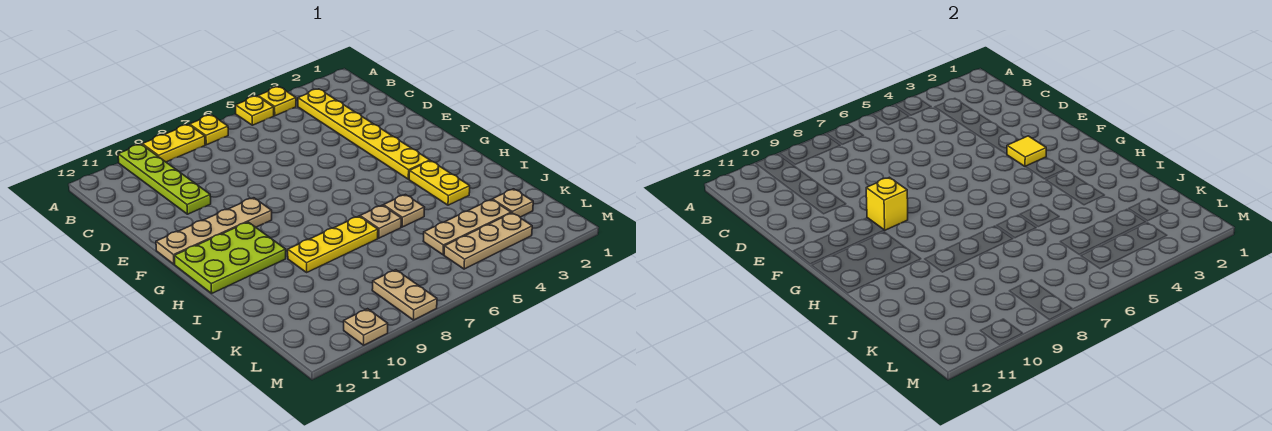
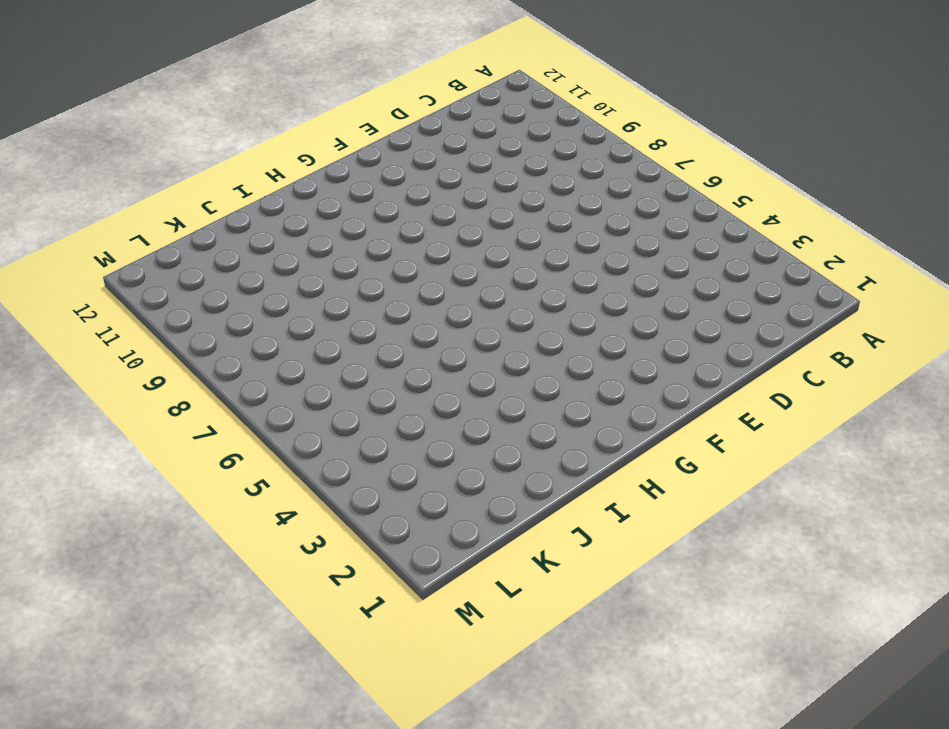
none -> yellow plate A4 level 1
none -> yellow plate A5 level 1
none -> yellow plate A7 level 1

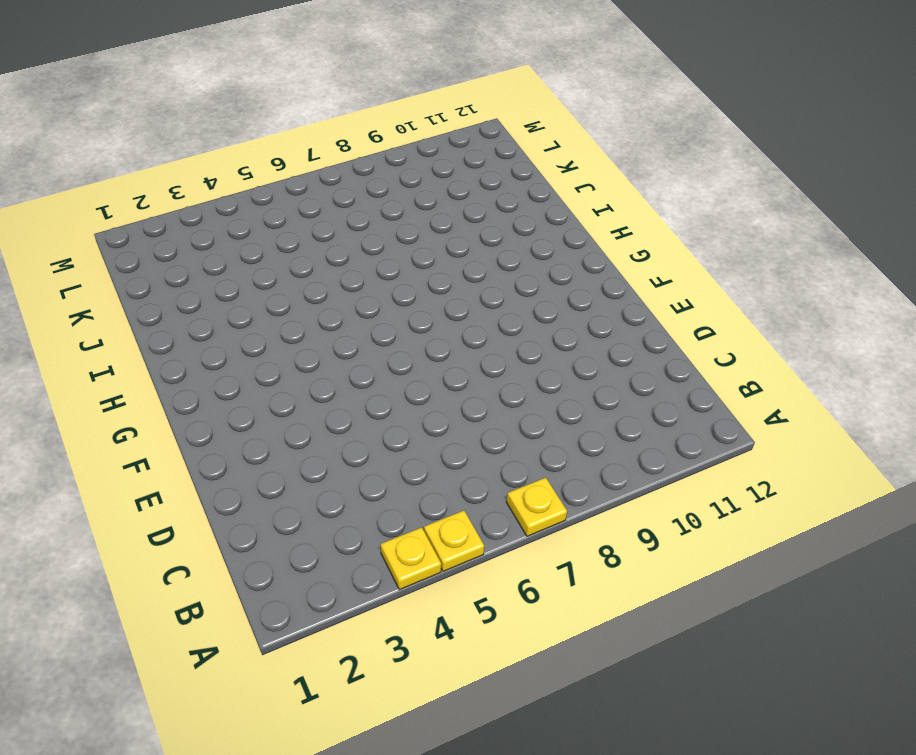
none -> yellow plate A8:A9 level 1
none -> lime plate A10:D10 level 1
none -> yellow plate B3:G3 level 1

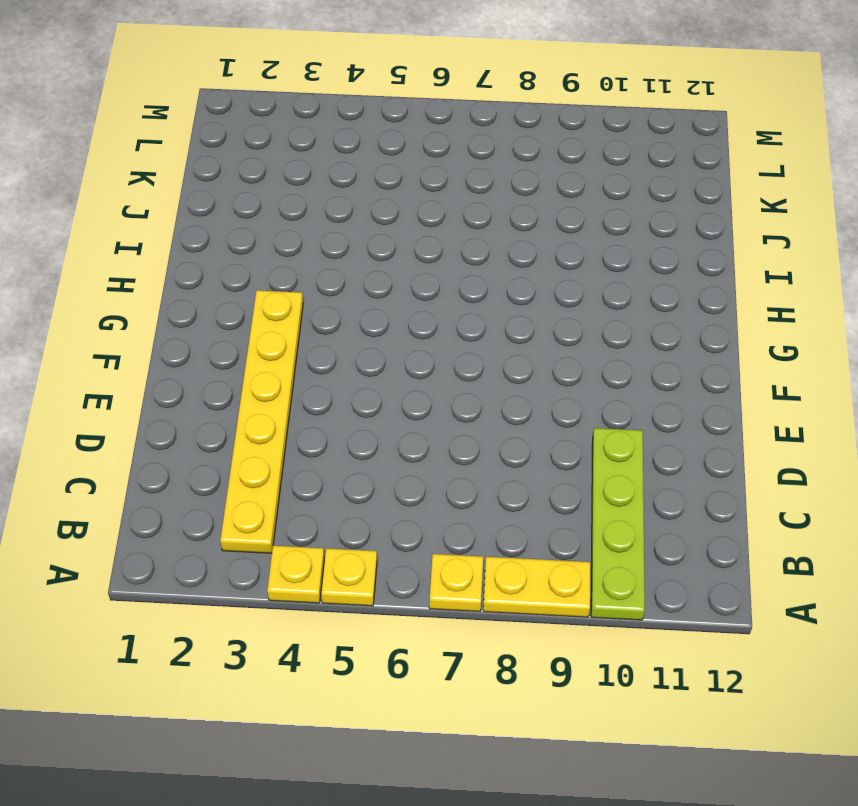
none -> tan plate F9:F12 level 1
none -> lime plate G10:H12 level 1
none -> yellow plate H3:I3 level 1

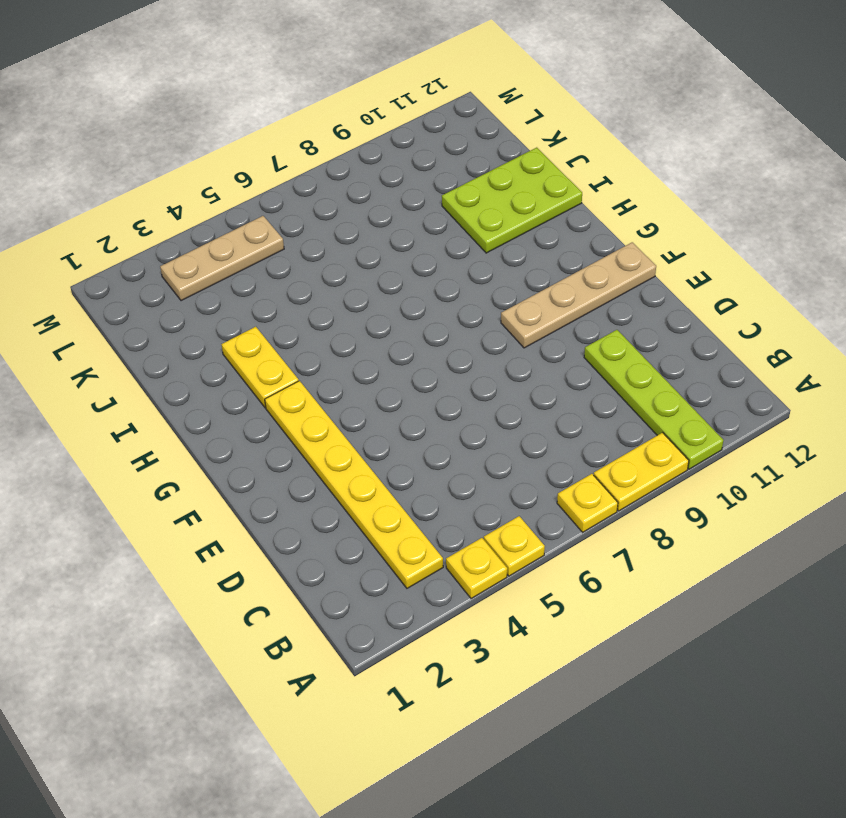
lime plate I10:J12 level 1 -> lime plate G10:H12 level 1
none -> tan plate I5 level 1
none -> tan plate I6 level 1
none -> yellow plate I7:I9 level 1

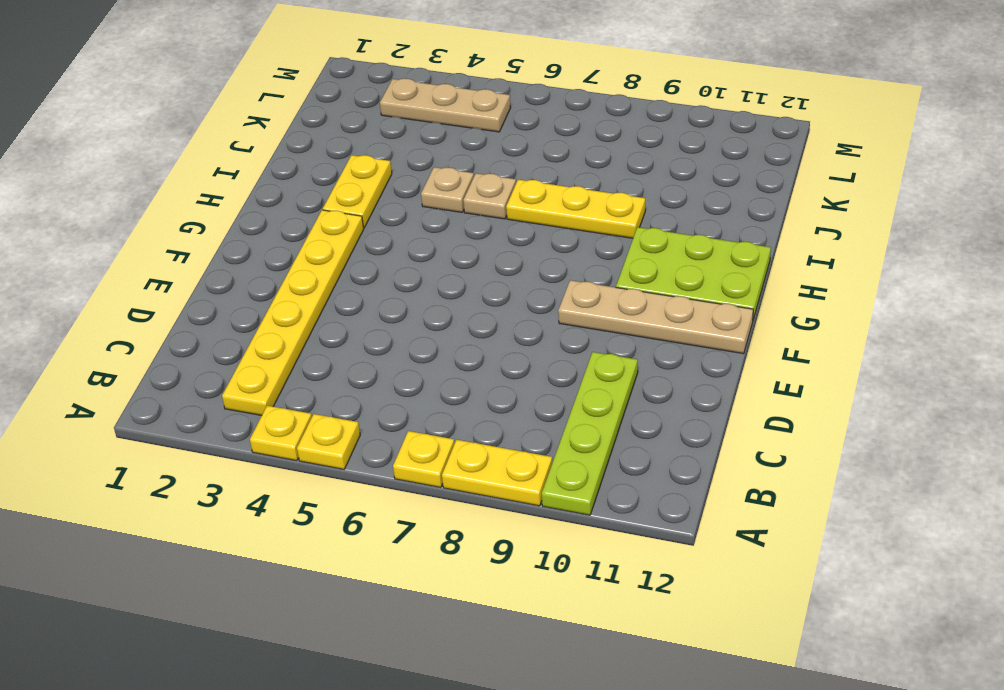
none -> tan plate K2 level 1
none -> tan plate K3:K5 level 1
none -> tan plate L8:M8 level 1

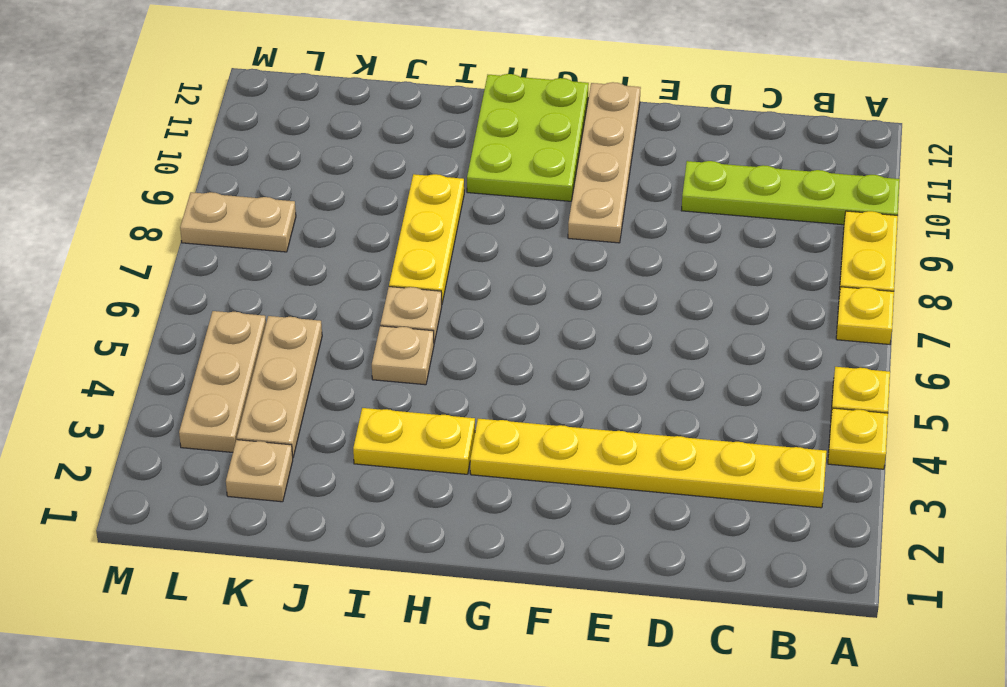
none -> tan plate M10 level 1
none -> yellow tile F3 level 2
none -> yellow brick F9 level 2

